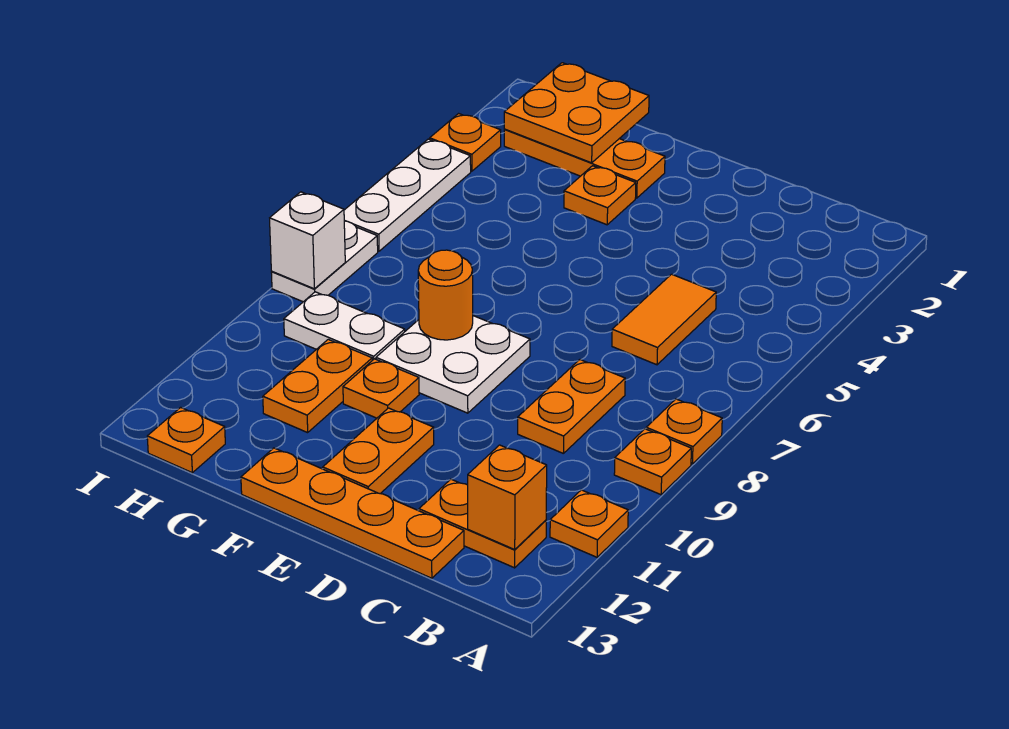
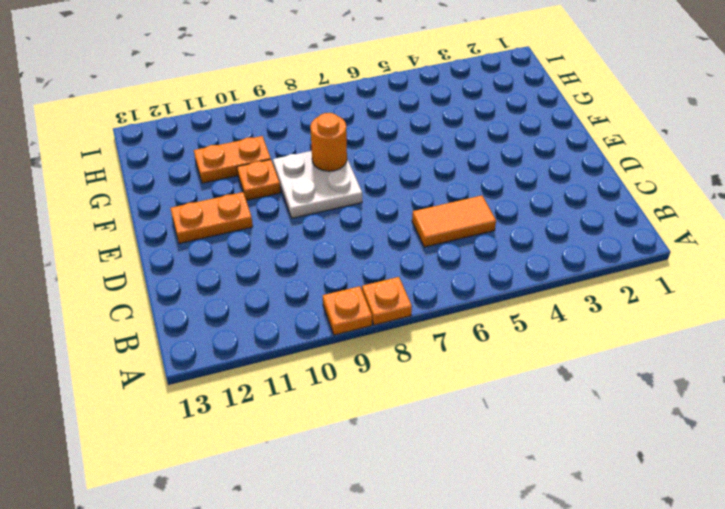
none -> orange plate A11 level 1
none -> orange plate B12:C12 level 1
none -> orange plate C8:C9 level 1

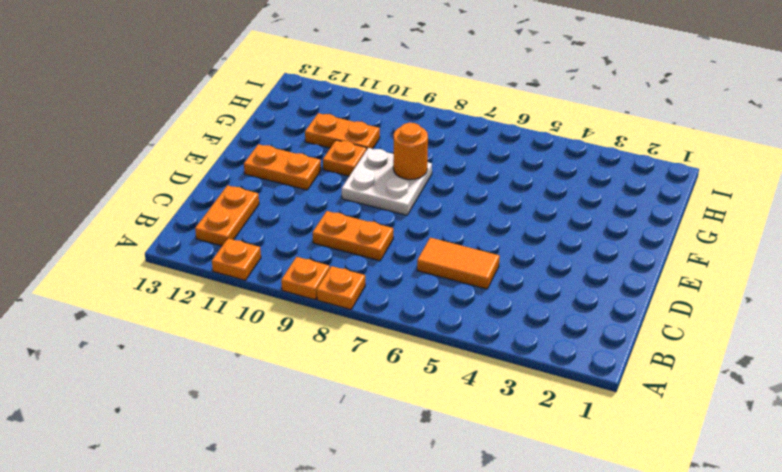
none -> orange plate C13:F13 level 1
none -> orange plate F2:H2 level 1
none -> orange plate F3 level 1

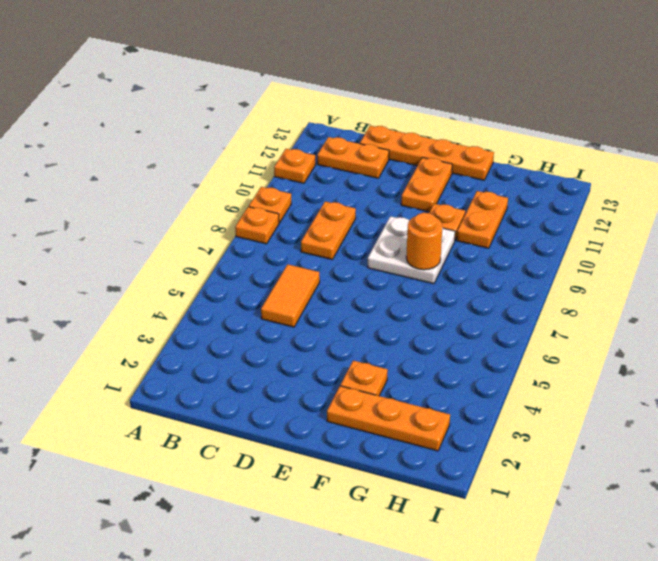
none -> white plate G9:H9 level 1
none -> orange plate H13 level 1
none -> orange plate I3 level 1

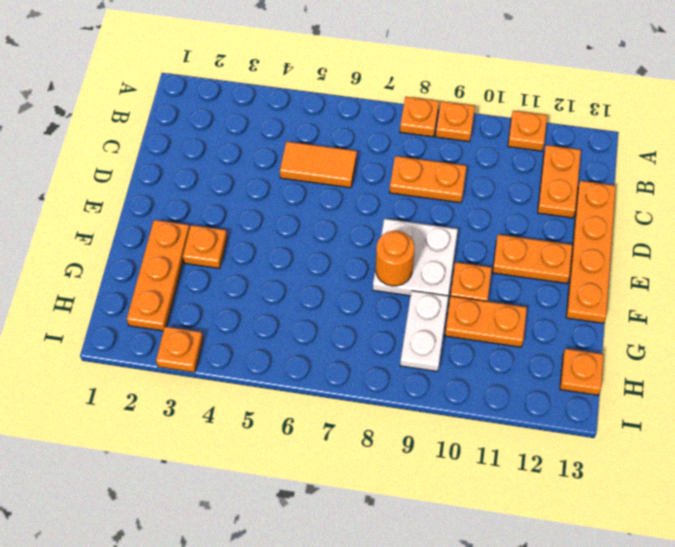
none -> white plate I4:I6 level 1
none -> white plate I7:I8 level 1
none -> orange brick B12 level 2

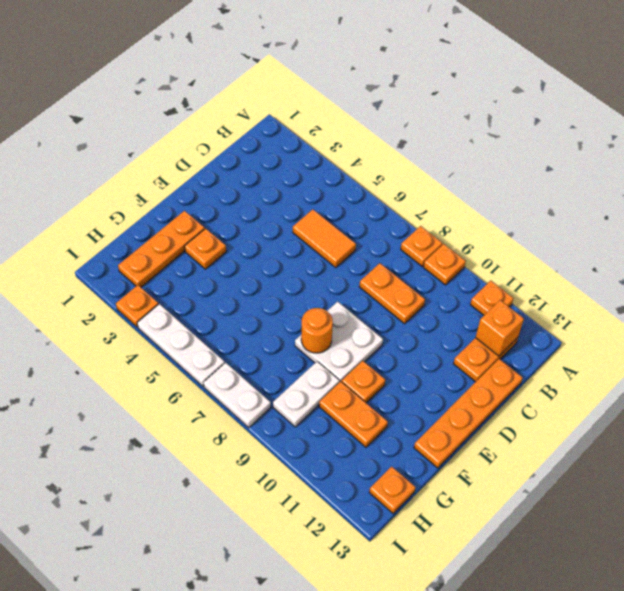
none -> orange plate E11:E12 level 1
none -> orange plate G1:H2 level 2
none -> white brick I8 level 2

